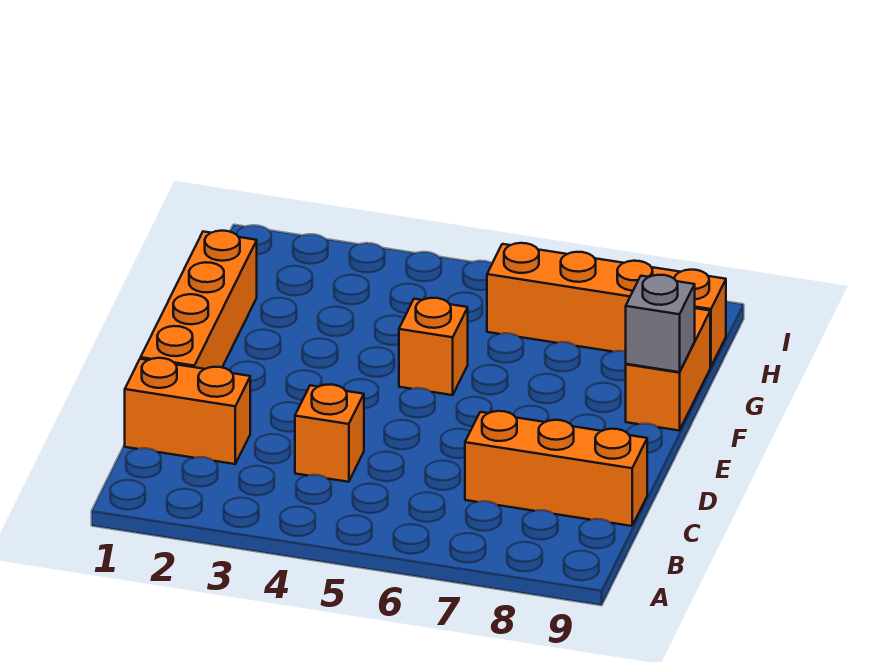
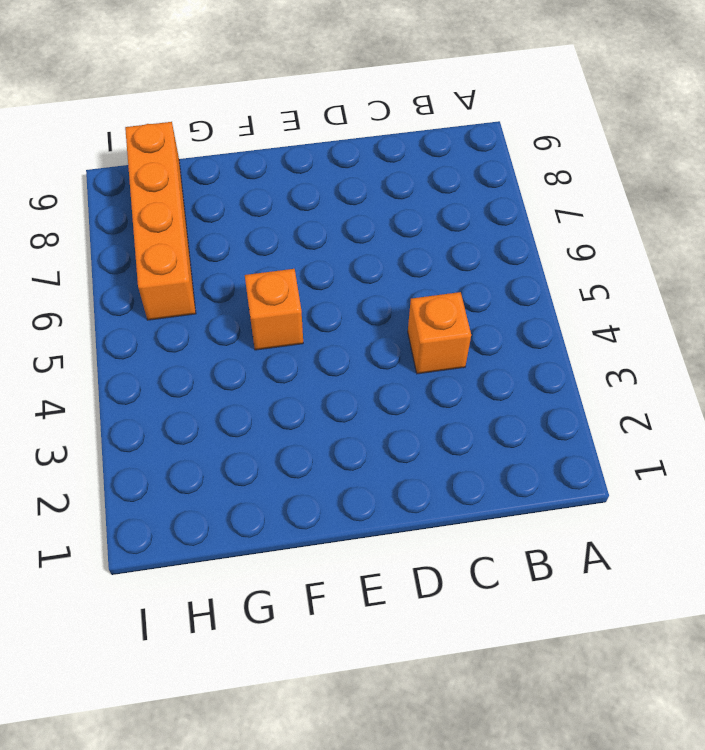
none -> orange brick C1:C2 level 1
none -> orange brick C7:C9 level 1

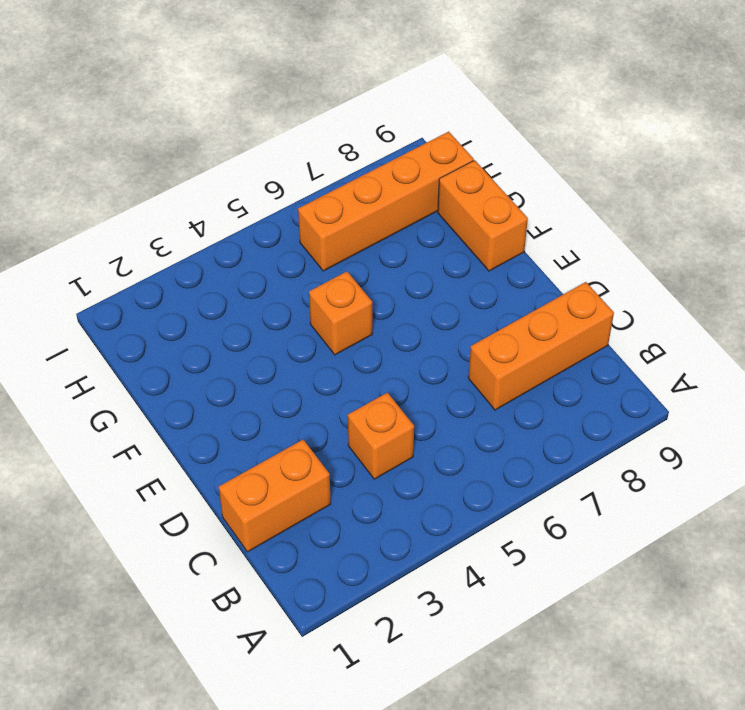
none -> orange brick D1:G1 level 1
none -> grey brick F9 level 2

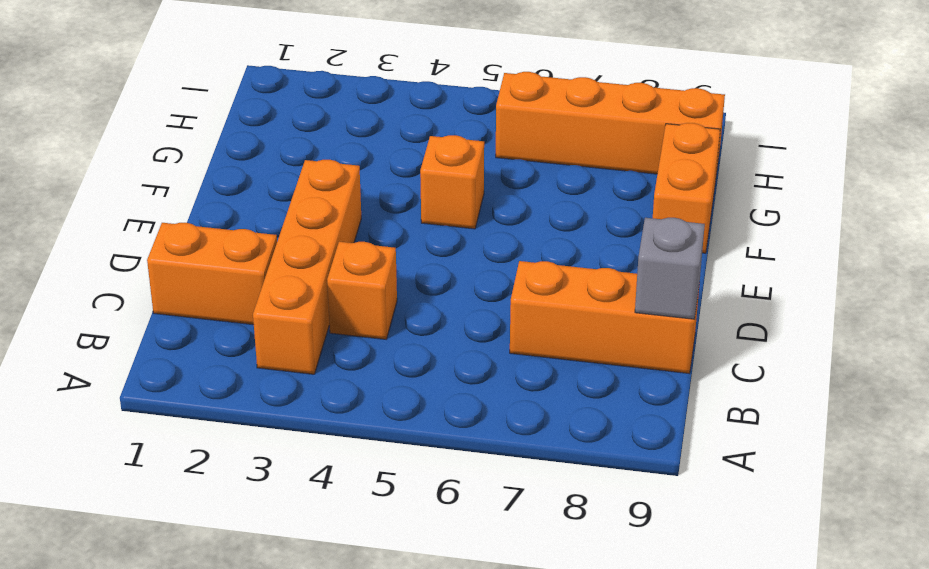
orange brick B3:E3 level 1 -> orange brick D1:G1 level 1
grey brick C9 level 2 -> grey brick F9 level 2

